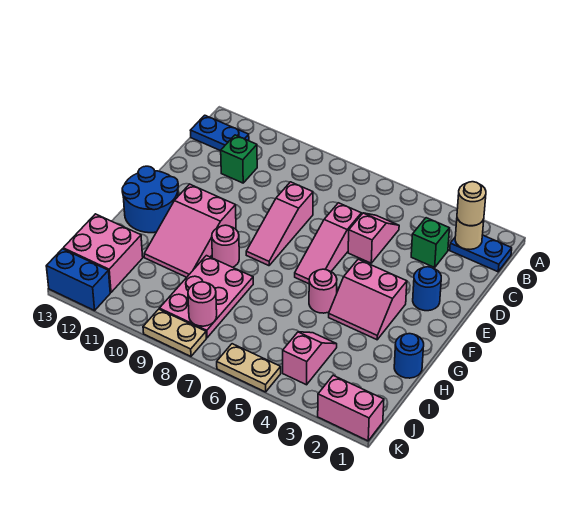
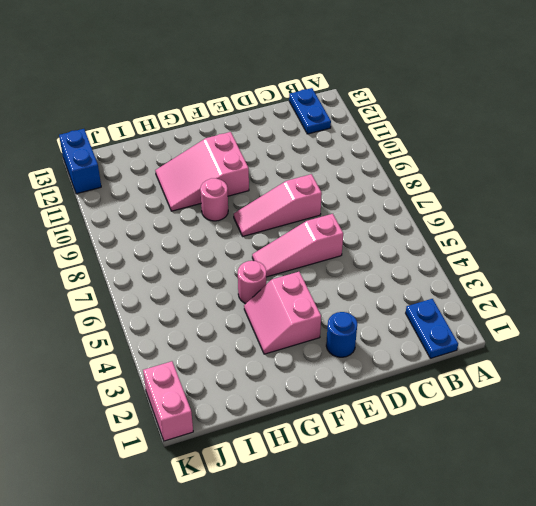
none -> green brick C3 level 1
none -> pink slope C5:D5 level 1 top D
none -> green brick C11 level 1

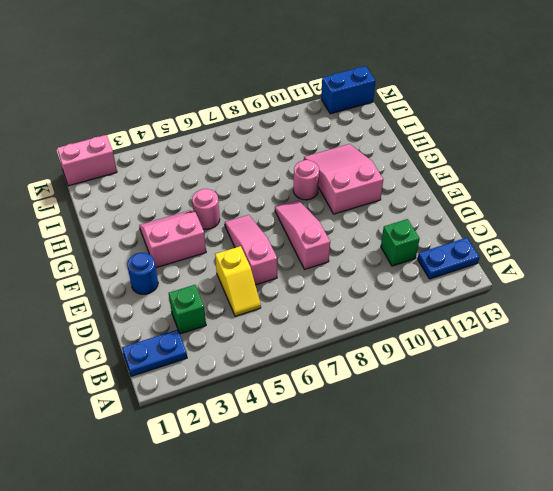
yellow slope C5:D5 level 1 top D -> pink slope C5:D5 level 1 top D
none -> blue round brick F12:G13 level 1
none -> blue round brick H1 level 1
none -> pink plate H8:J9 level 1

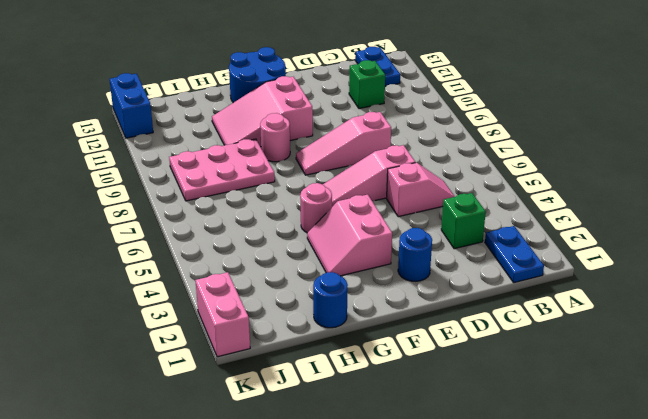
none -> pink slope I4:J4 level 1 top J
none -> pink brick I12:J13 level 1
none -> tan plate K5:K6 level 1

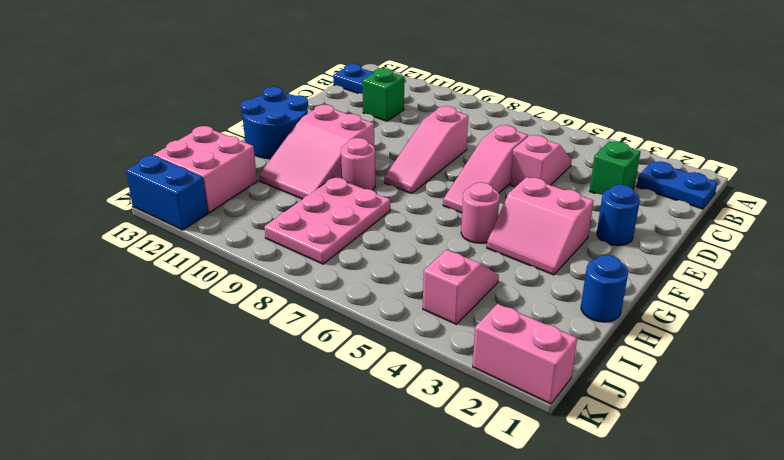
none -> tan plate K5:K6 level 1
none -> tan plate K8:K9 level 1
none -> tan round brick B2 level 2

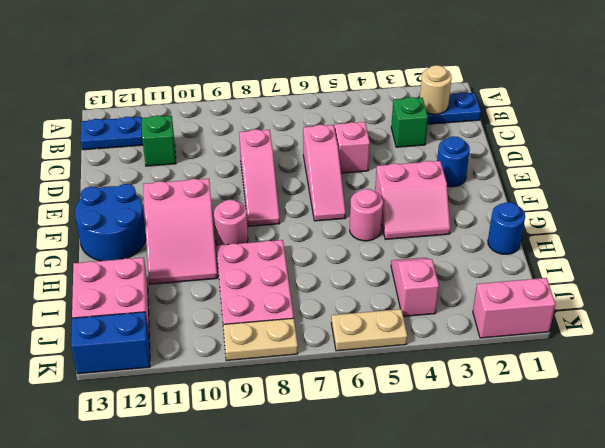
none -> pink round brick J8 level 2
none -> tan round brick B2 level 3

